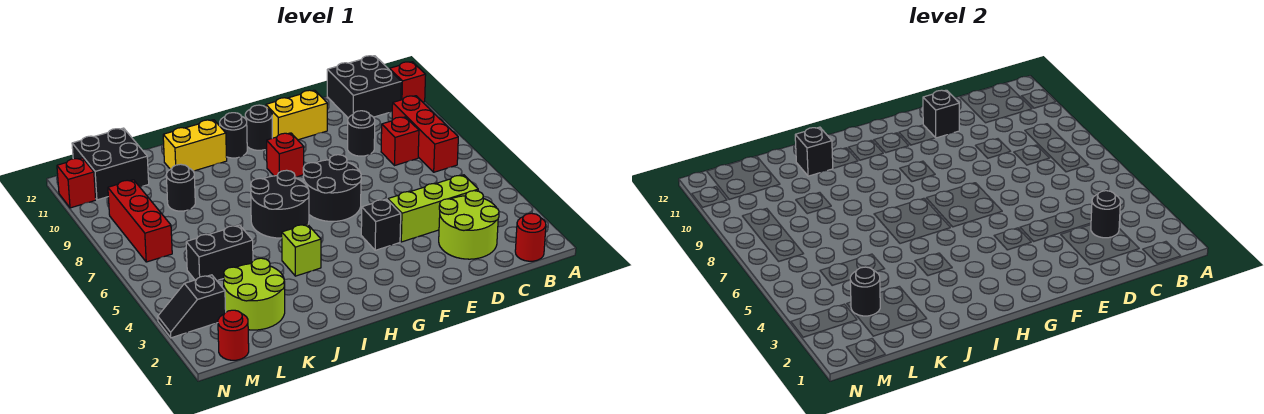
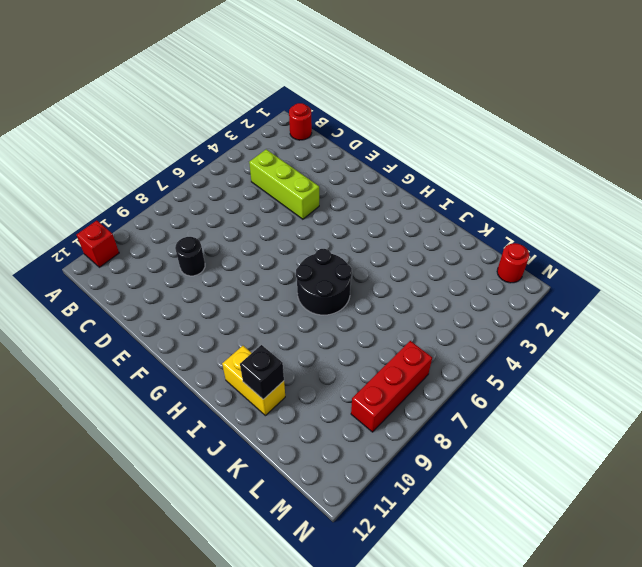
none -> red brick B7:B9 level 1
none -> black brick B11:C12 level 1
none -> lime round brick C2:D3 level 1

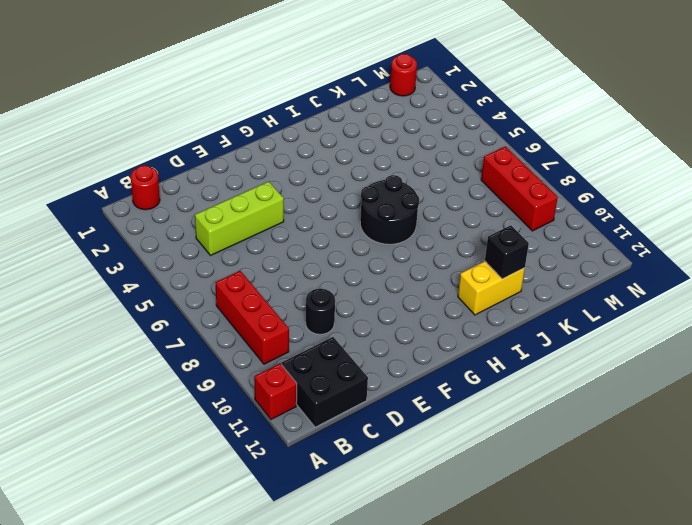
none -> lime round brick C2:D3 level 1
none -> red brick C8 level 1
none -> yellow brick E11:F11 level 1

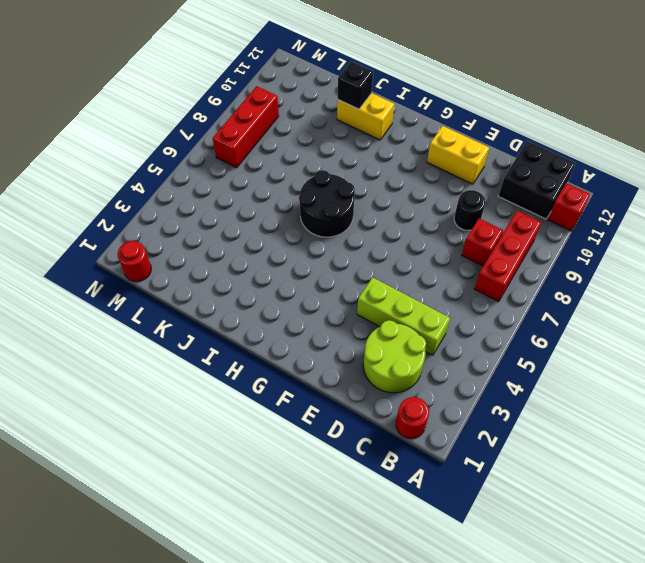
none -> black brick F4 level 1
none -> black round brick F6:G7 level 1
none -> red brick G9 level 1

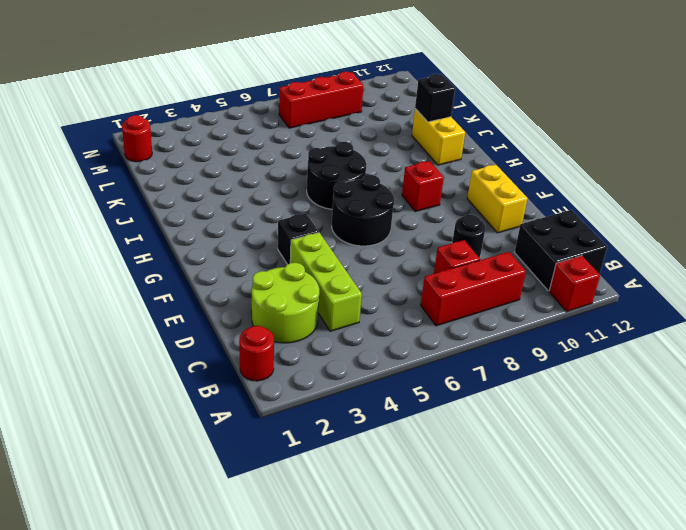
none -> black round brick G11 level 1
none -> black round brick H11 level 1
none -> lime brick I4 level 1

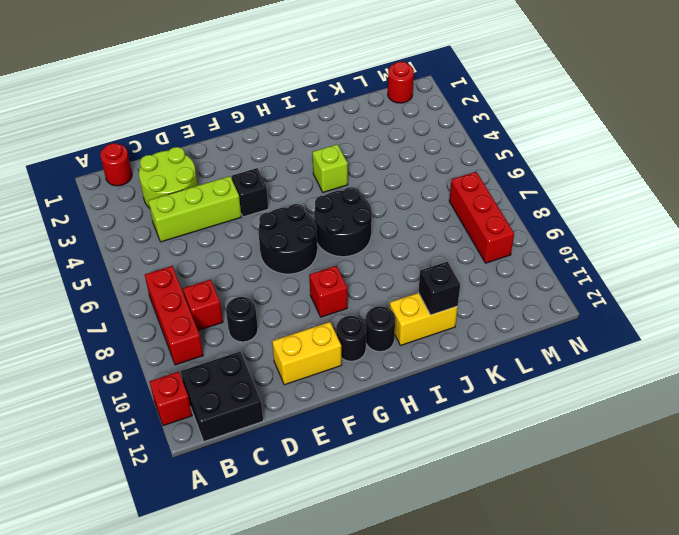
none -> lime round brick K2:L3 level 1
none -> black brick K5:L5 level 1
none -> black round brick K9 level 1

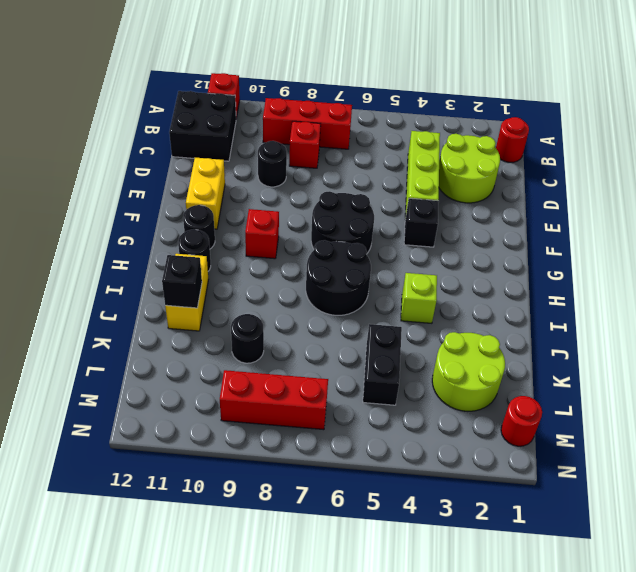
none -> black brick L11:M12 level 1
none -> black slope M3:N3 level 1 top M
none -> red brick N11 level 1

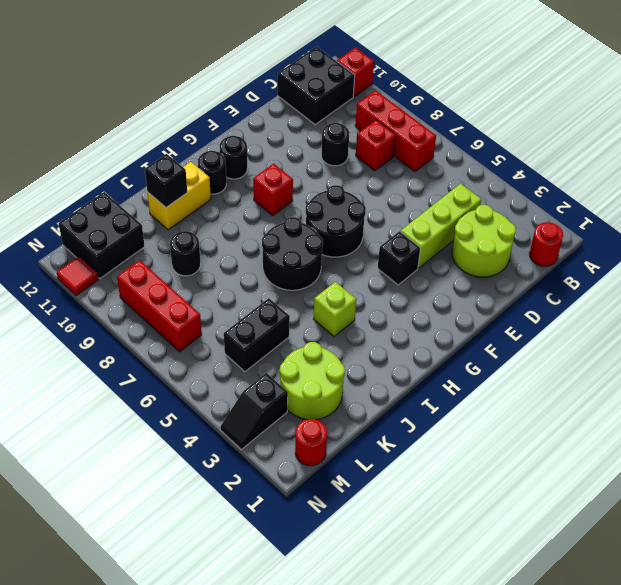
red tile N11 level 1 -> red brick N11 level 1
none -> yellow brick E11:F11 level 1
none -> black round brick C3 level 2
none -> black brick E11 level 2

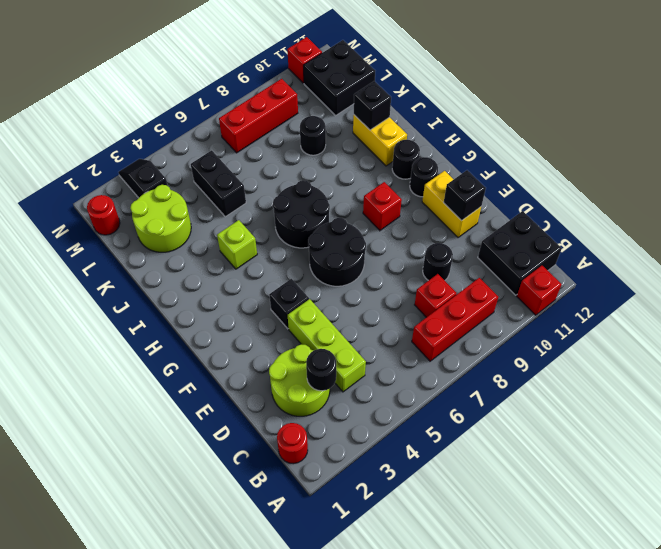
none -> black round brick L3 level 2

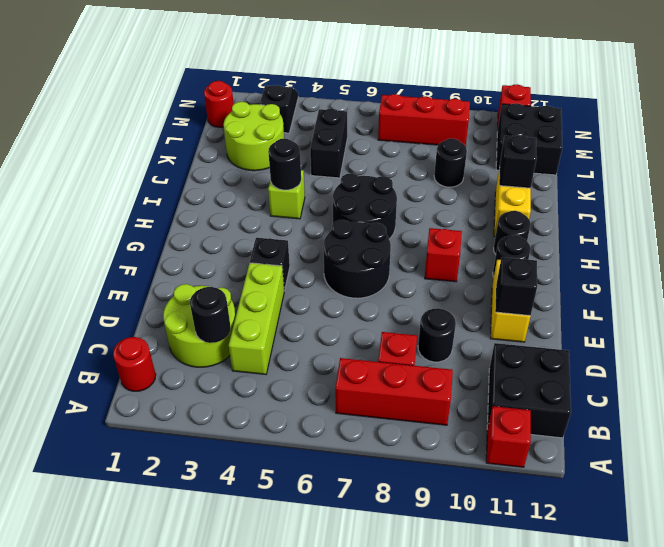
black round brick I4 level 2 -> black round brick L3 level 2

